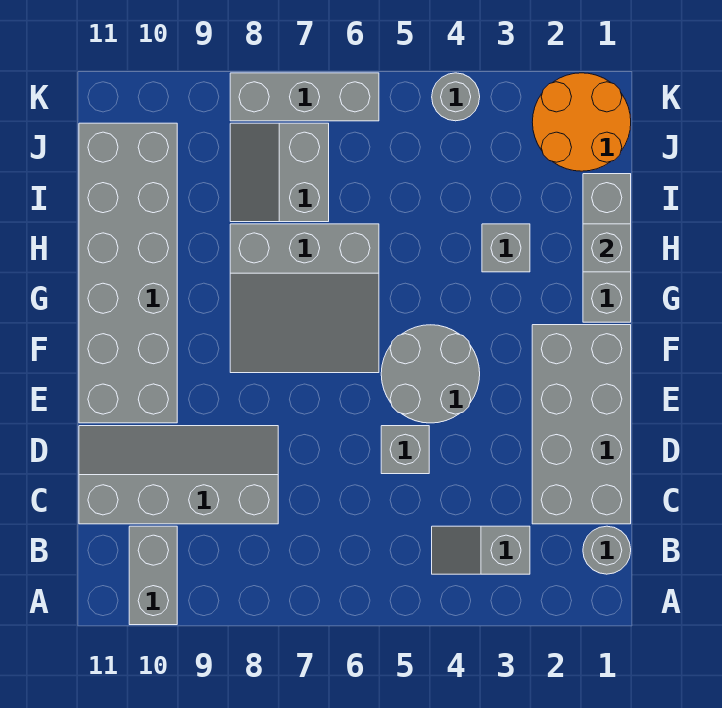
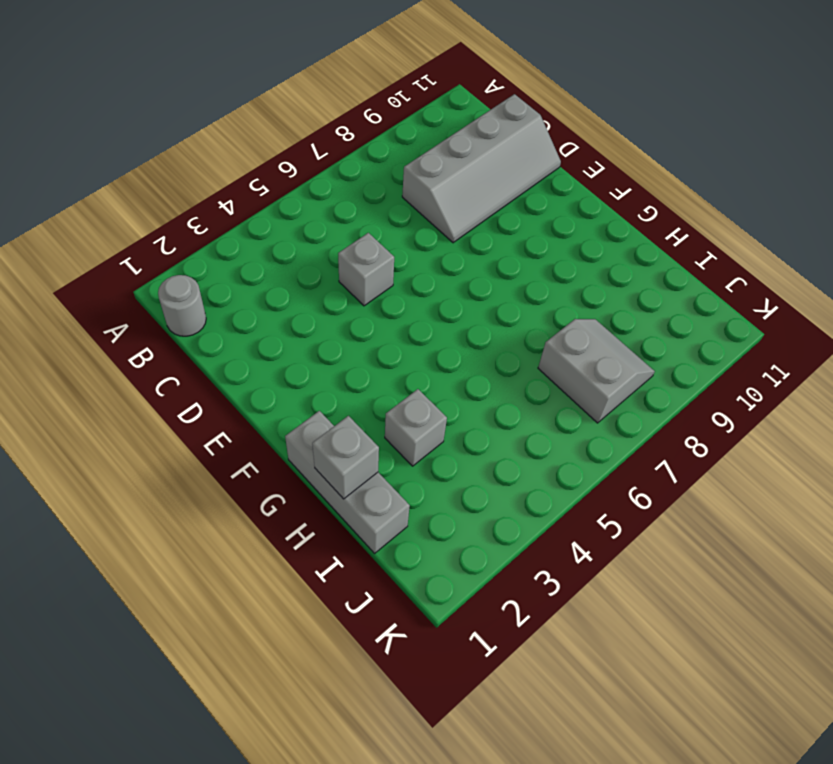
none -> grey brick A10:B10 level 1
none -> grey slope B3:B4 level 1 top 3
none -> grey brick C1:F2 level 1

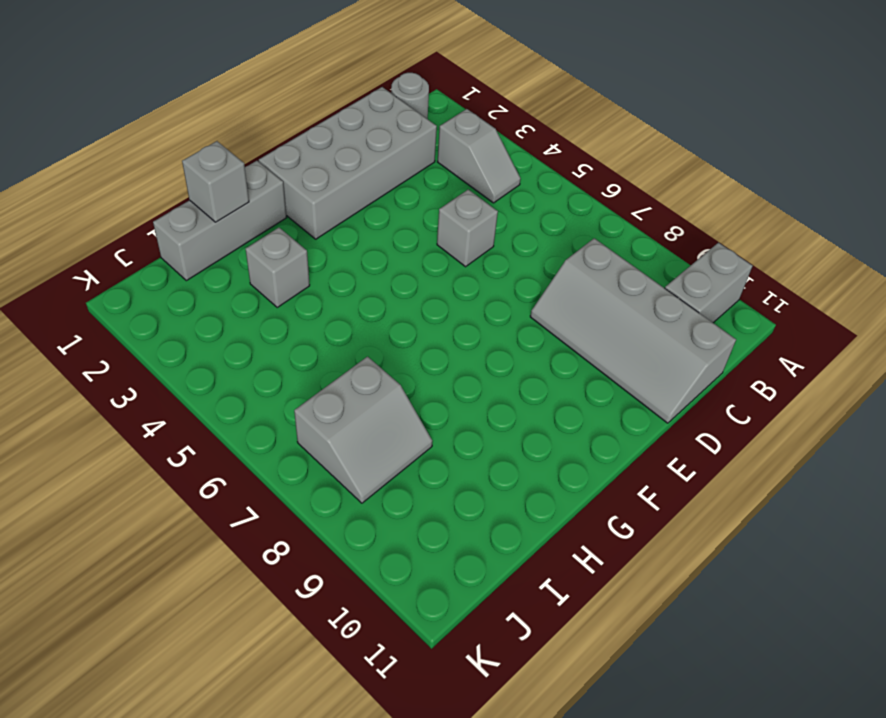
none -> grey round brick E4:F5 level 1
none -> grey brick E10:J11 level 1
none -> grey slope F6:H8 level 1 top H

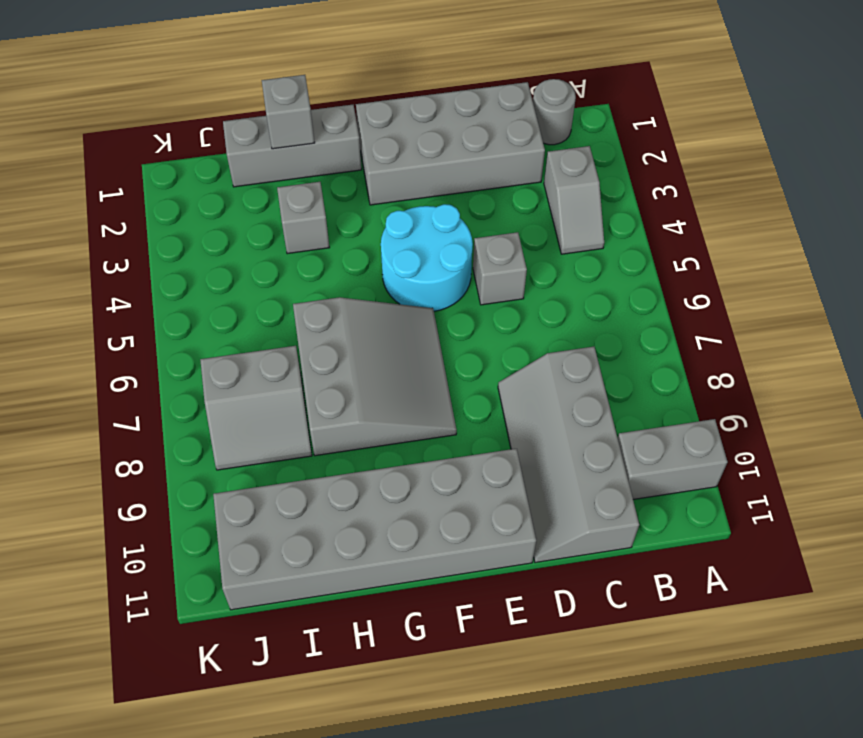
cyan round brick E4:F5 level 1 -> grey round brick E4:F5 level 1
none -> orange round brick J1:K2 level 1
none -> grey round brick K4 level 1
none -> grey brick K6:K8 level 1

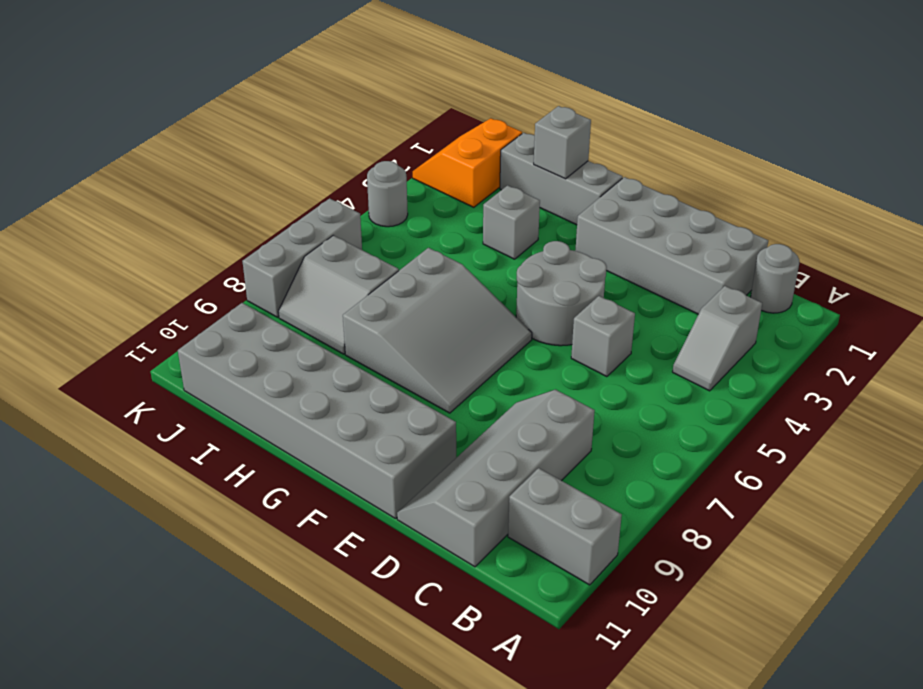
orange slope J1:K2 level 1 top J -> orange round brick J1:K2 level 1

